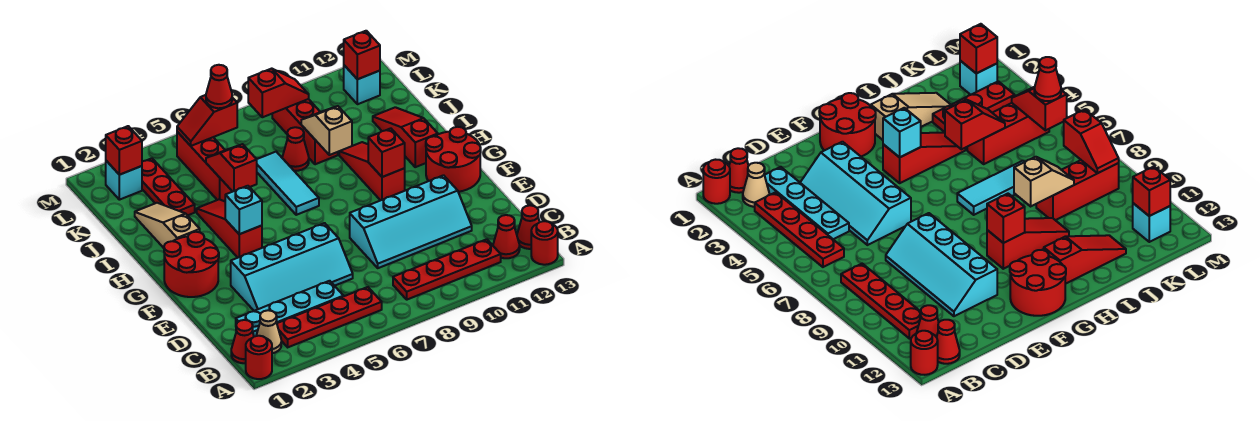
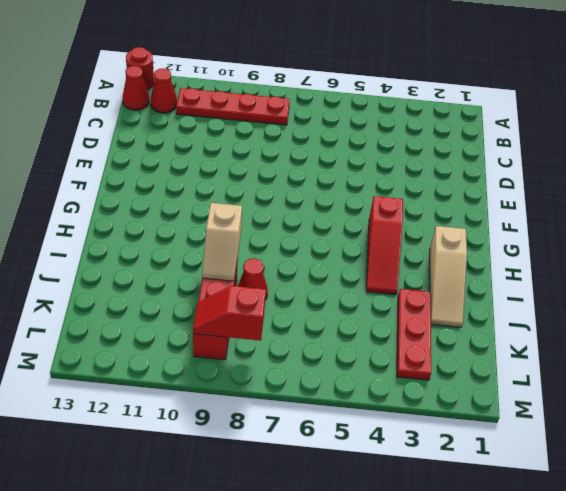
none -> red round brick A1 level 1
none -> red cone B1 level 1
none -> tan cone B2 level 1
none -> red plate B3:B6 level 1

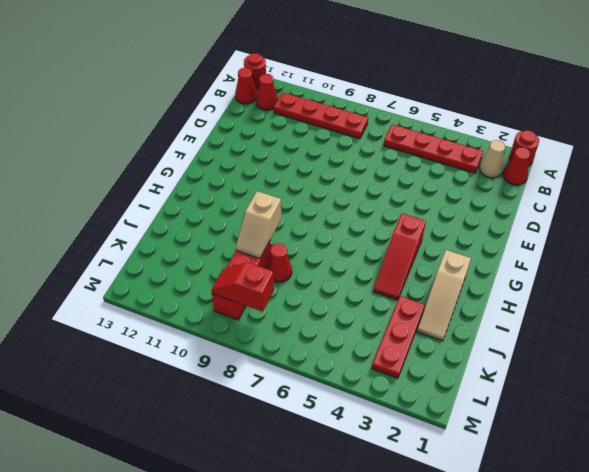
none -> cyan plate C2:C5 level 1
none -> cyan slope D3:E6 level 1 top E
none -> cyan slope D8:E11 level 1 top E
none -> red round brick F1:G2 level 1

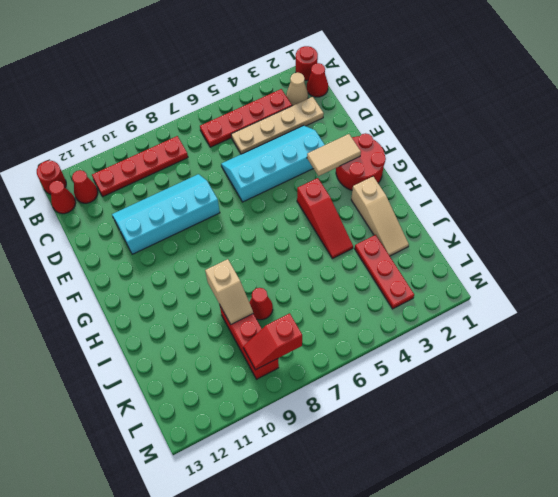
tan plate C2:C5 level 1 -> cyan plate C2:C5 level 1
tan tile F2:F3 level 2 -> none
none -> red round brick F12:G13 level 1
none -> red slope G10:I10 level 1 top G
none -> cyan tile H7:J7 level 1
none -> red slope H12:J12 level 1 top H

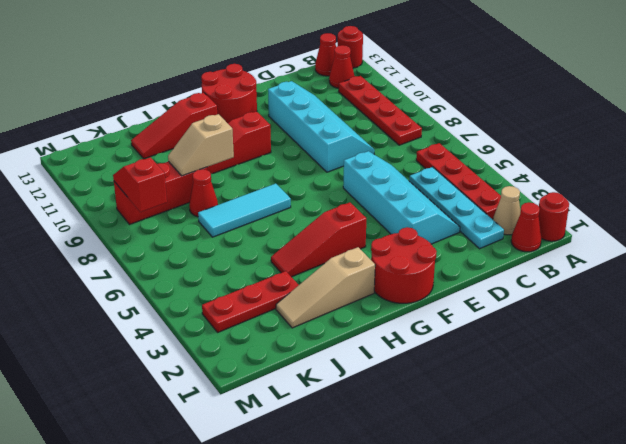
none -> red brick J5:L5 level 1
none -> cyan brick L2 level 1
none -> cyan brick L12 level 1
none -> cyan brick G4 level 2

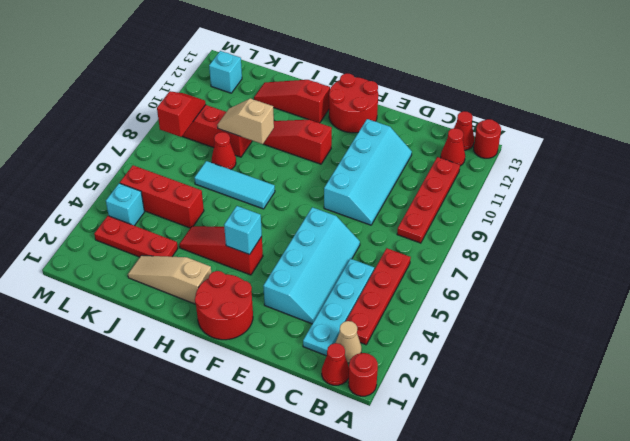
cyan brick L4 level 1 -> cyan brick L2 level 1
none -> red brick G10 level 2
none -> red slope I5:J5 level 2 top I
none -> red brick L2 level 2
none -> red slope L5:L6 level 2 top 6

